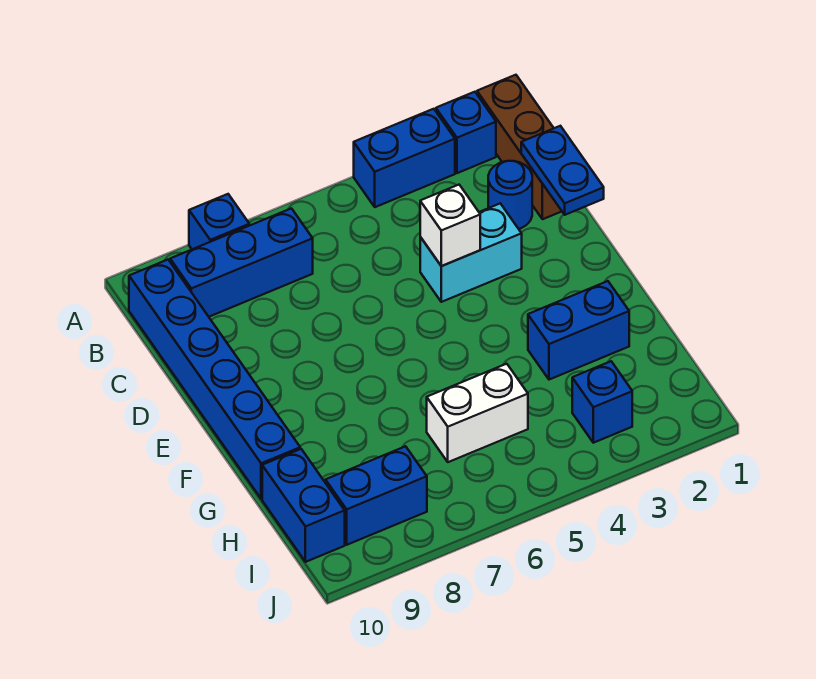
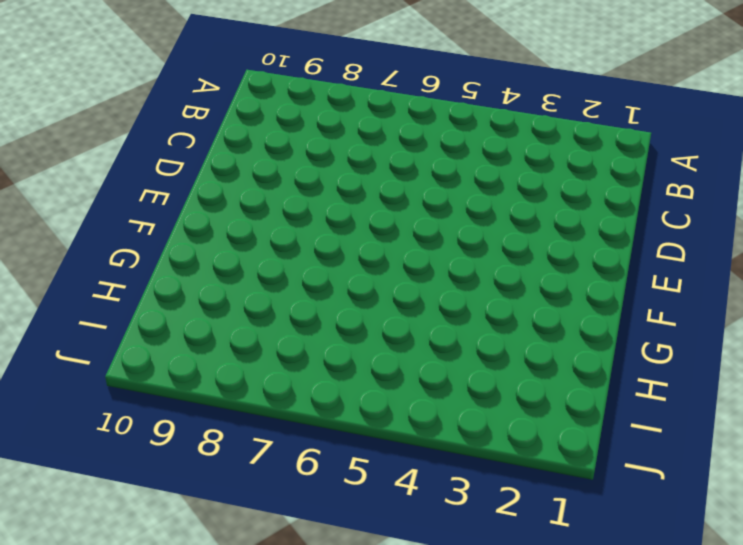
none -> brown brick A1:C1 level 1
none -> blue brick A2 level 1
none -> blue brick A3:A4 level 1

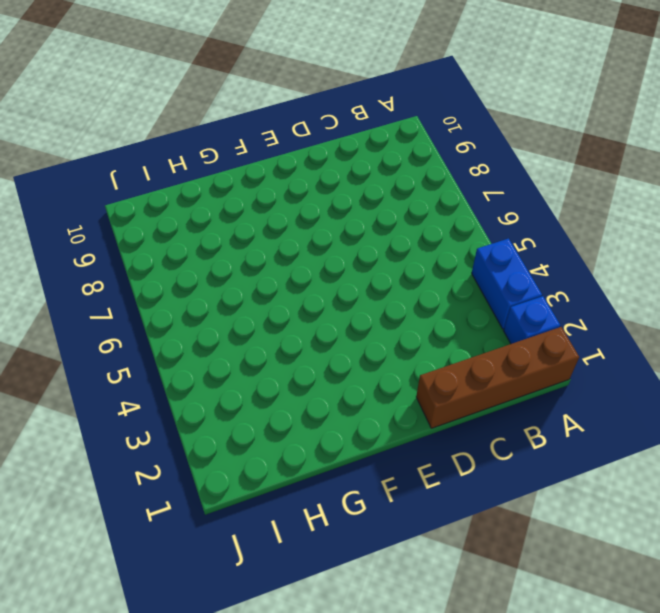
brown brick A1:D1 level 1 -> brown brick A1:C1 level 1
none -> blue brick A8 level 1
none -> blue brick B7:B9 level 1
none -> blue brick B10:G10 level 1

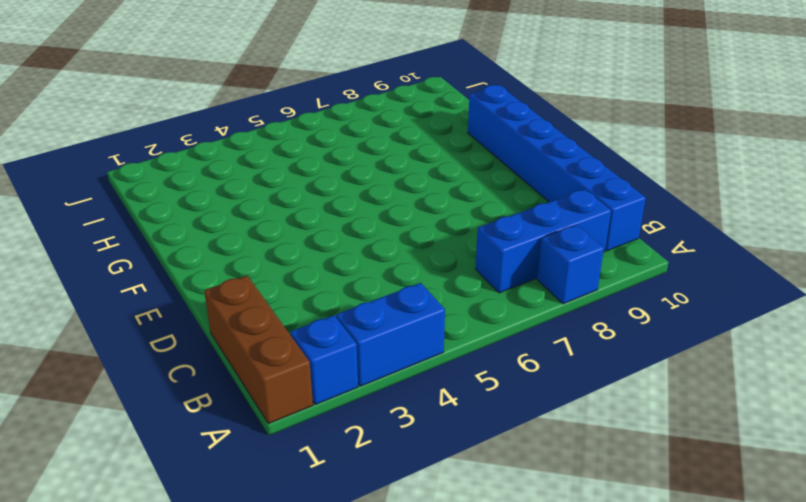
none -> blue round brick C2 level 1
none -> cyan brick D3:D4 level 1
none -> blue brick G2:G3 level 1

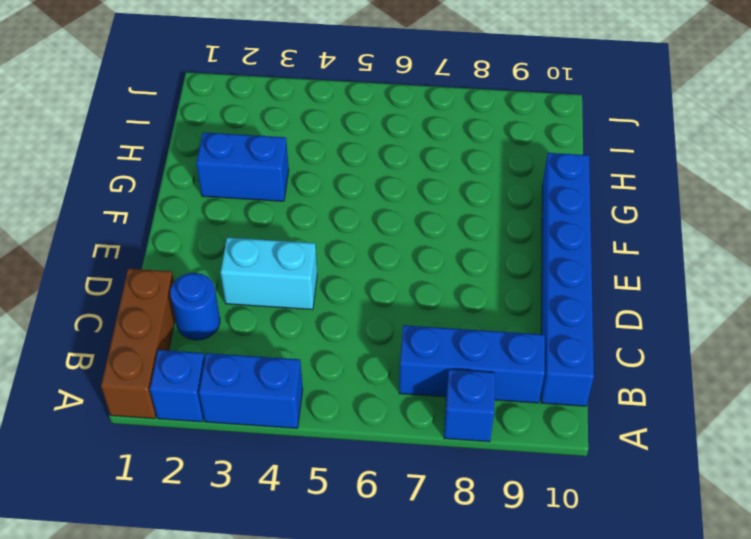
none -> white brick H5:H6 level 1
none -> blue brick H10:I10 level 1
none -> blue brick I3 level 1

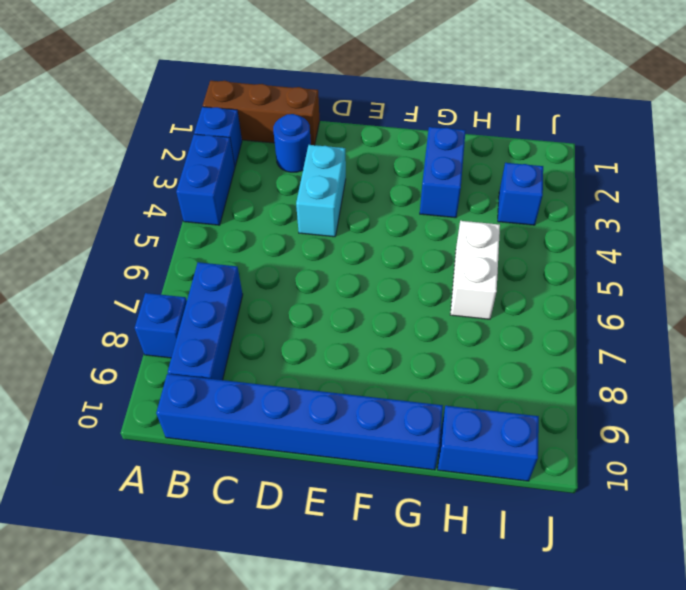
none -> blue brick I8:I9 level 1
none -> blue plate C1:D1 level 2
none -> white brick D4 level 2

